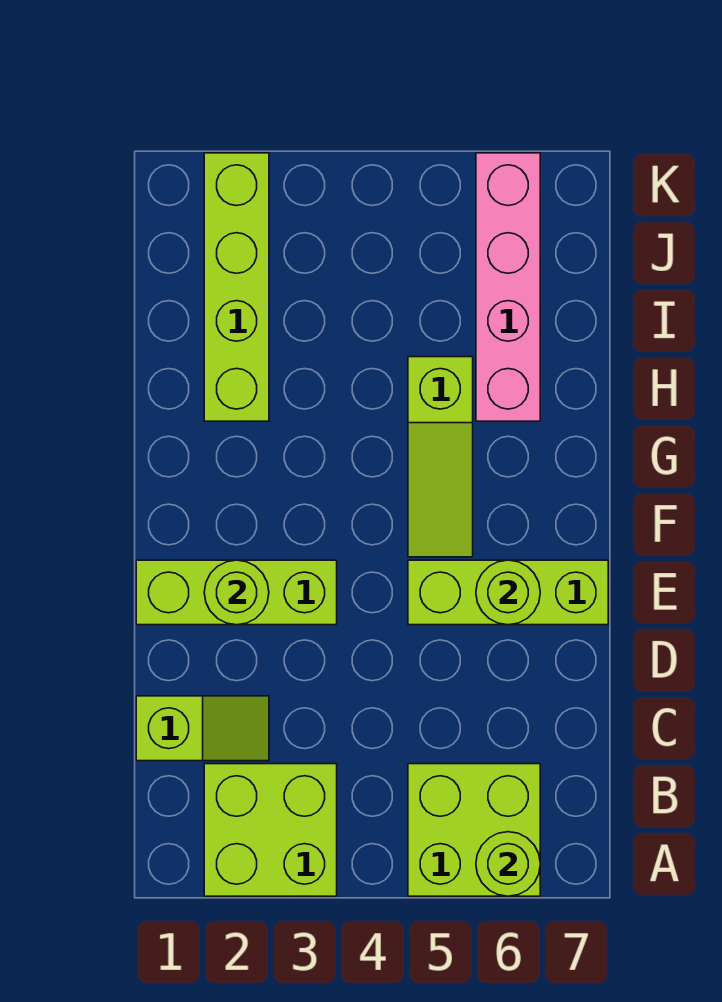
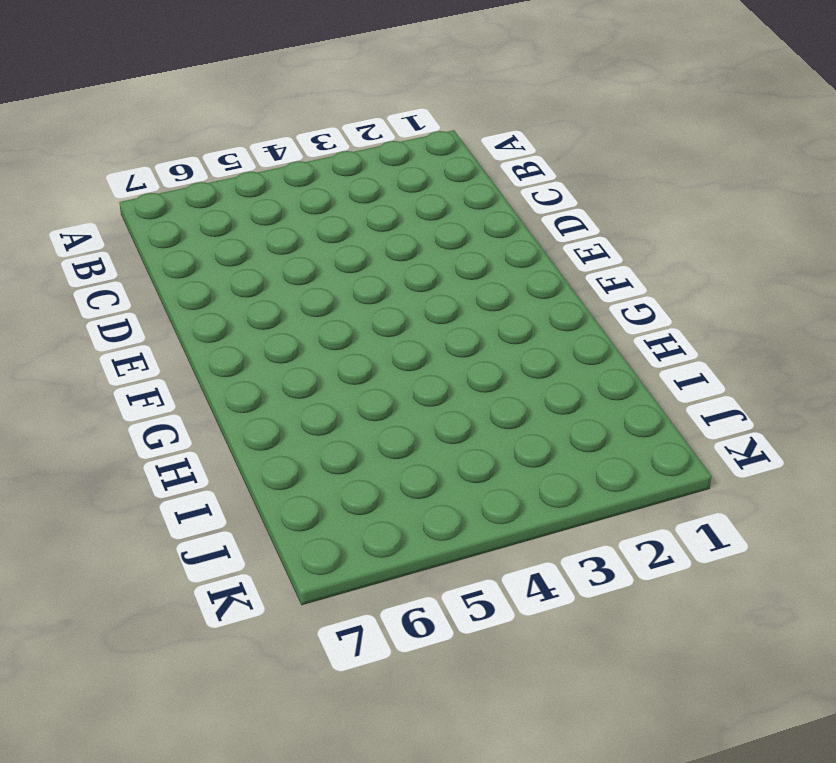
none -> lime brick A2:B3 level 1
none -> lime brick A5:B6 level 1

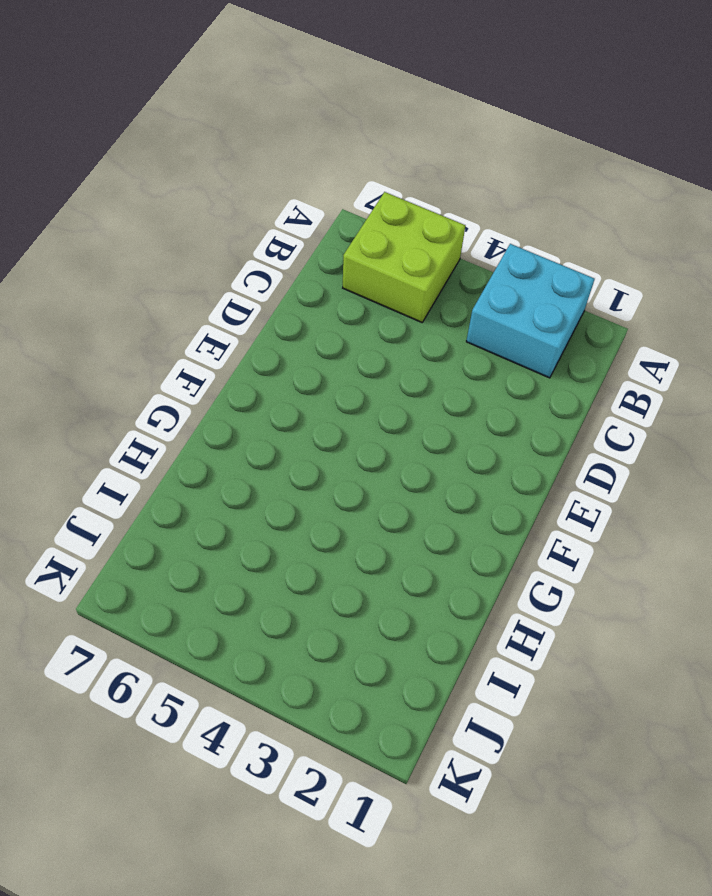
cyan brick A2:B3 level 1 -> lime brick A2:B3 level 1
none -> lime slope C1:C2 level 1 top 1
none -> lime brick E1:E3 level 1

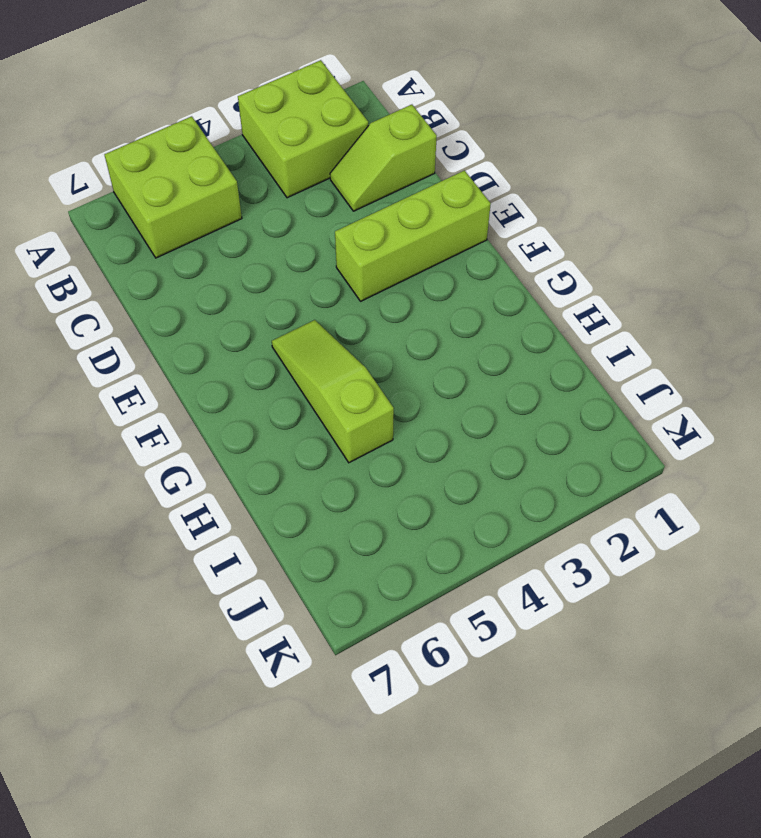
none -> lime brick E5:E7 level 1
none -> lime brick H2:K2 level 1

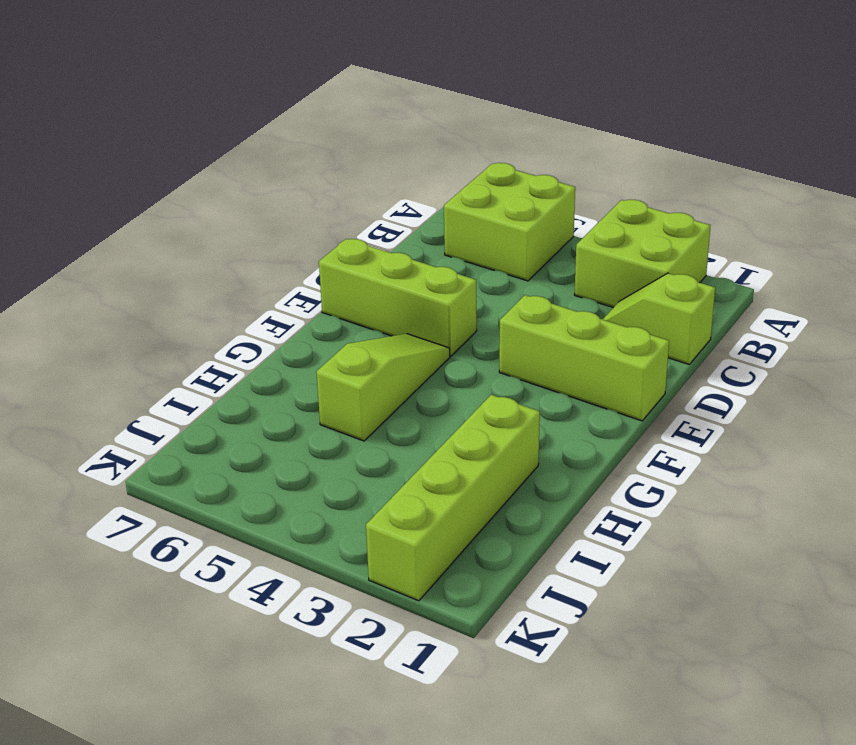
none -> pink brick H6:K6 level 1
none -> lime round brick A6 level 2

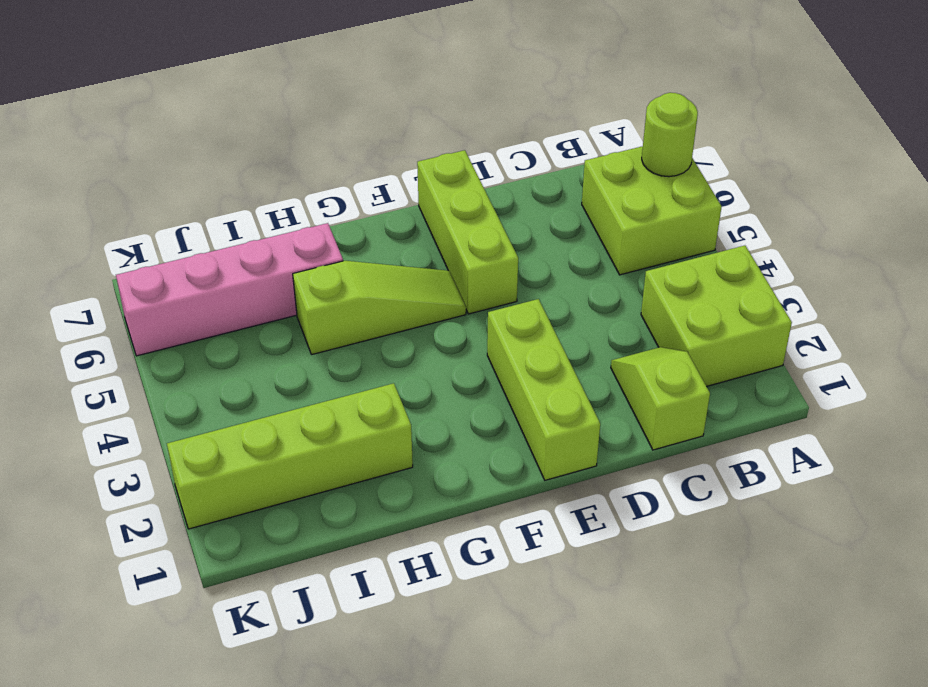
none -> lime round brick E2 level 2
none -> lime round brick E6 level 2

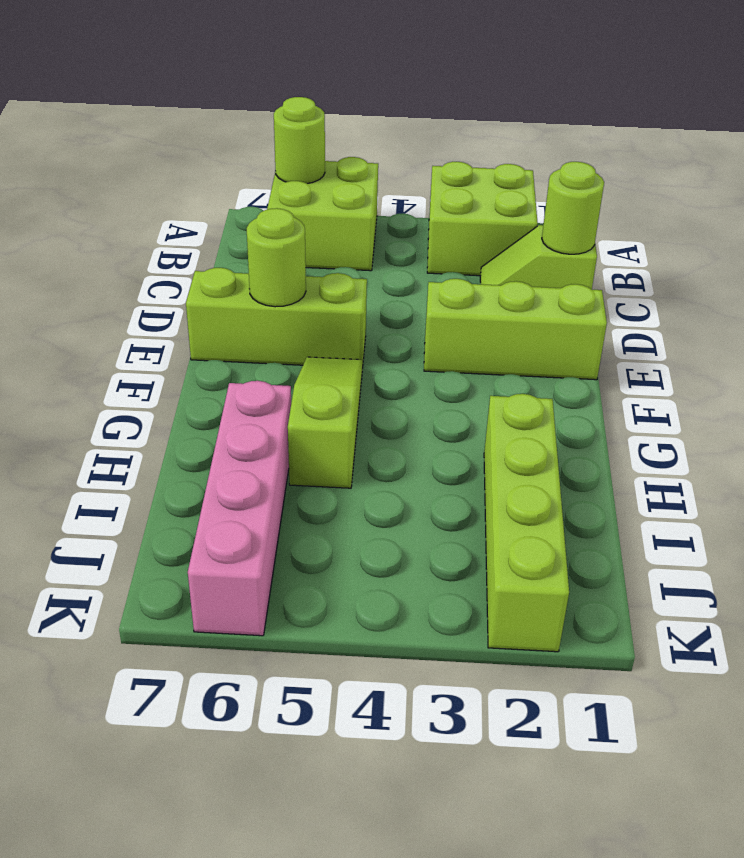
lime round brick C1 level 2 -> lime round brick E2 level 2

